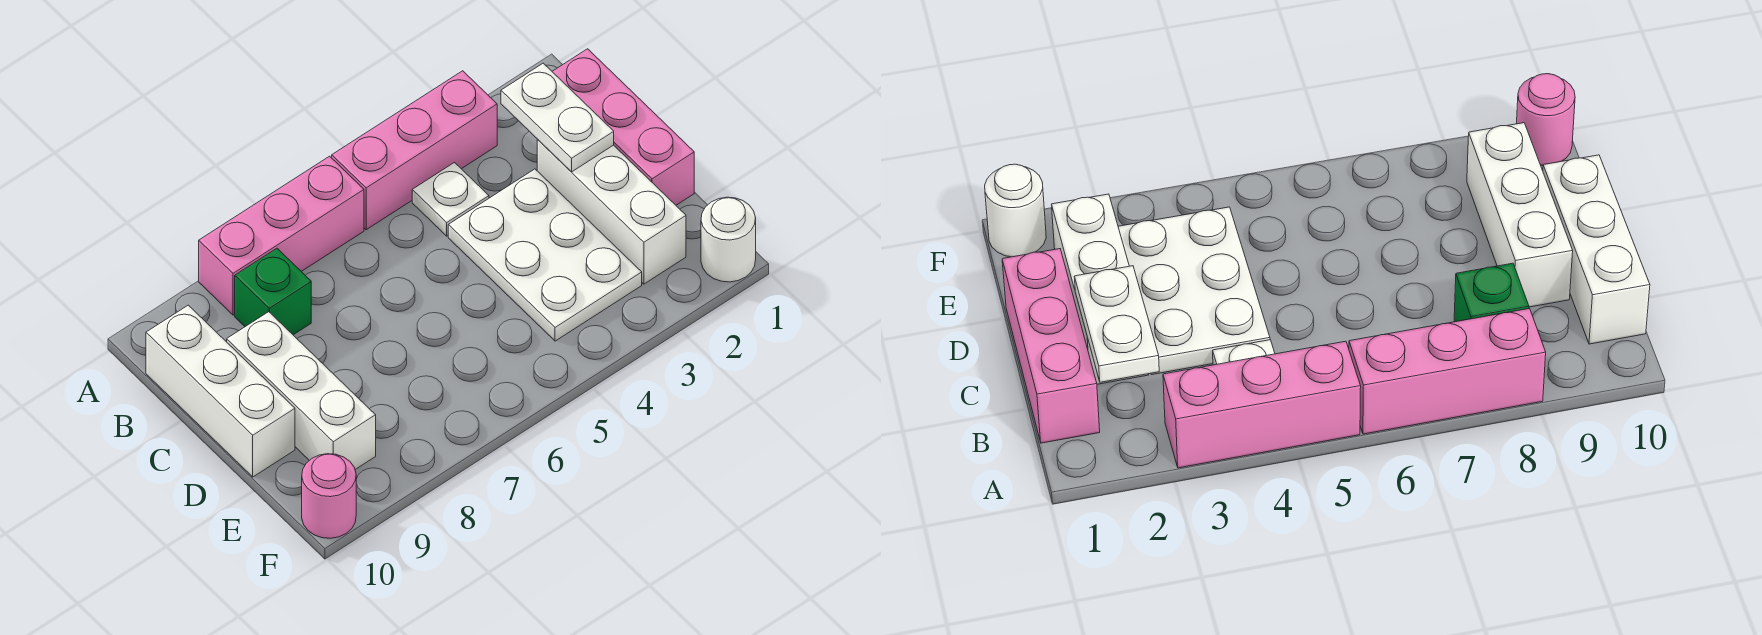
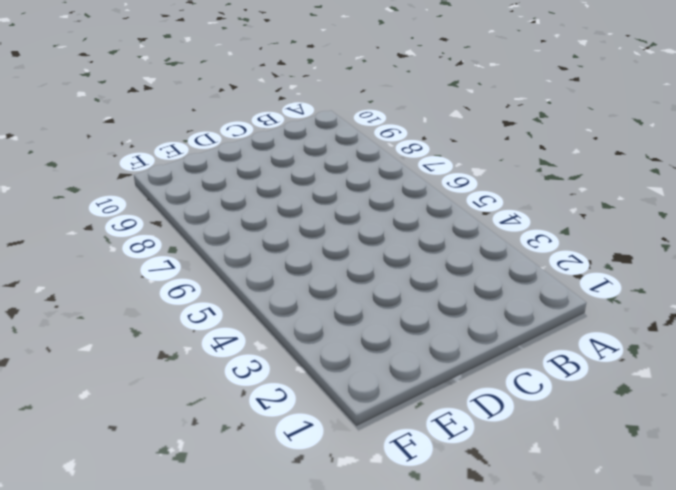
none -> pink brick A3:A5 level 1
none -> pink brick A6:A8 level 1
none -> pink brick B1:D1 level 1

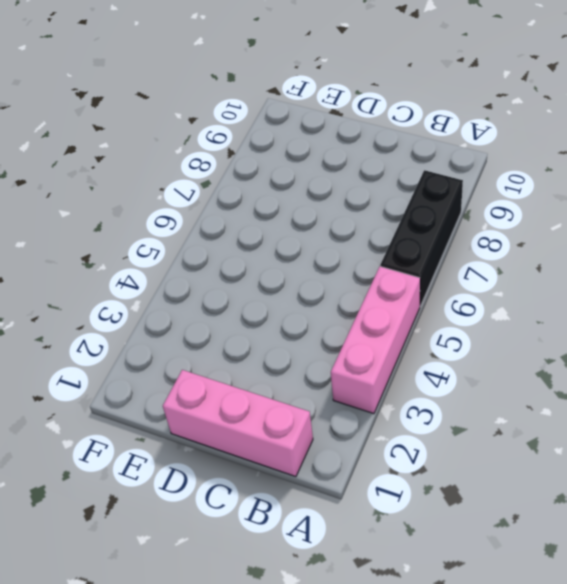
black brick A6:A8 level 1 -> pink brick A6:A8 level 1
none -> white plate B4 level 1
none -> green brick B8 level 1
none -> white brick B10:D10 level 1

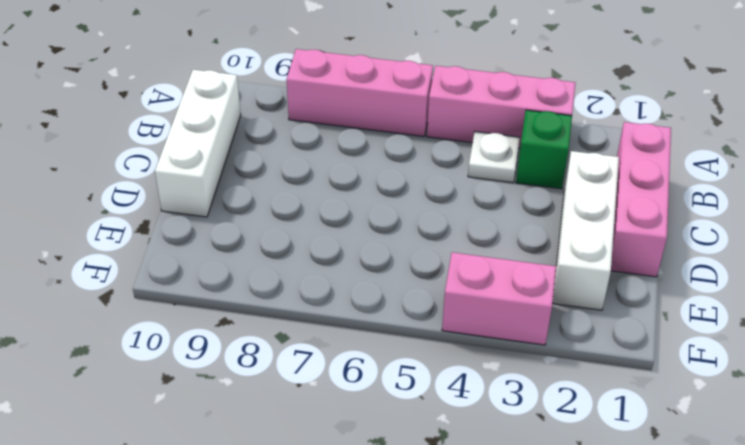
green brick B3 level 1 -> green brick B8 level 1
pink brick F3:F4 level 1 -> none
none -> white plate C3:E4 level 1
none -> white brick C9:E9 level 1
none -> white round brick F1 level 1

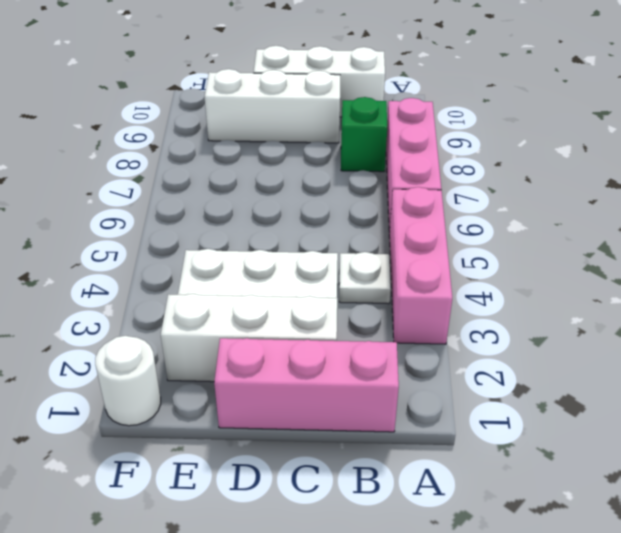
none -> pink round brick F10 level 1
none -> white plate B2:C2 level 2

